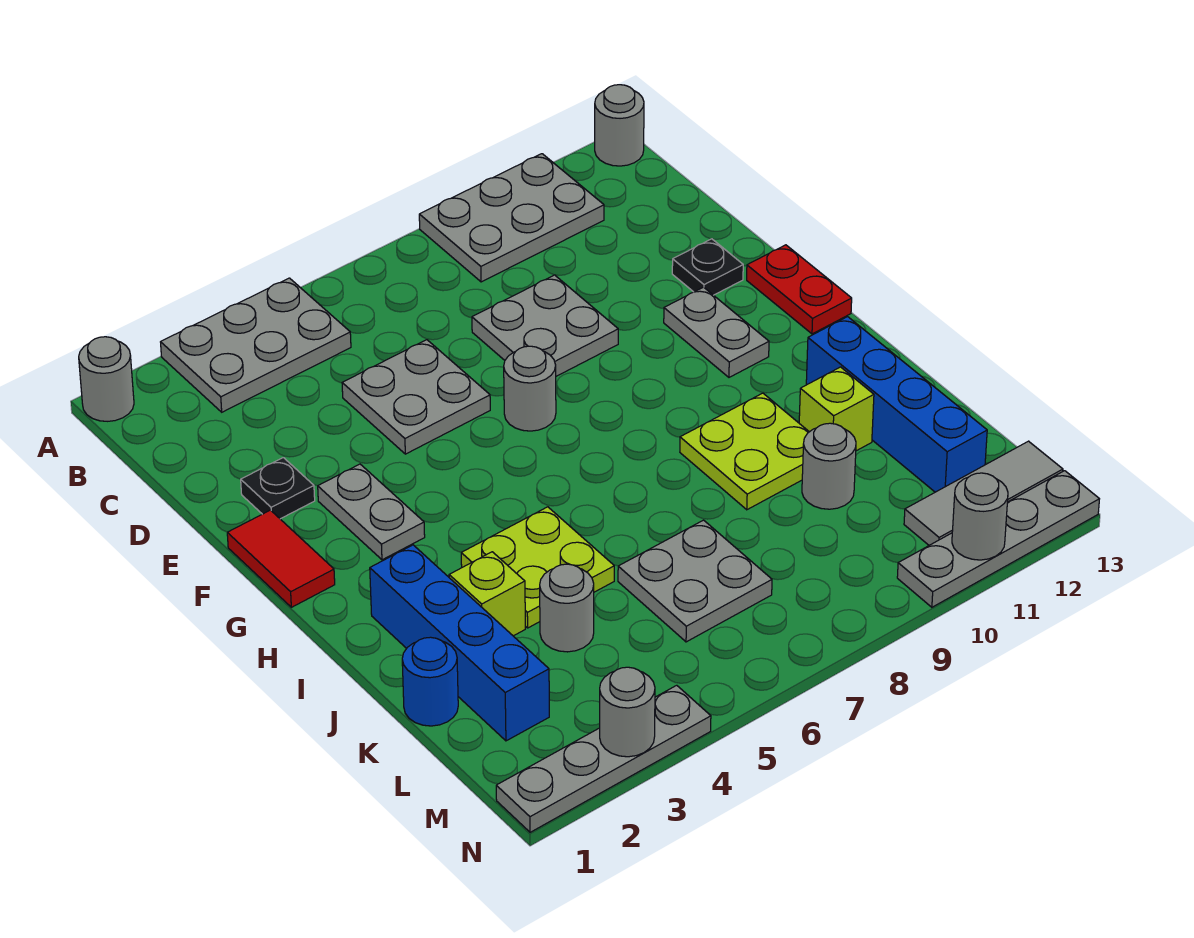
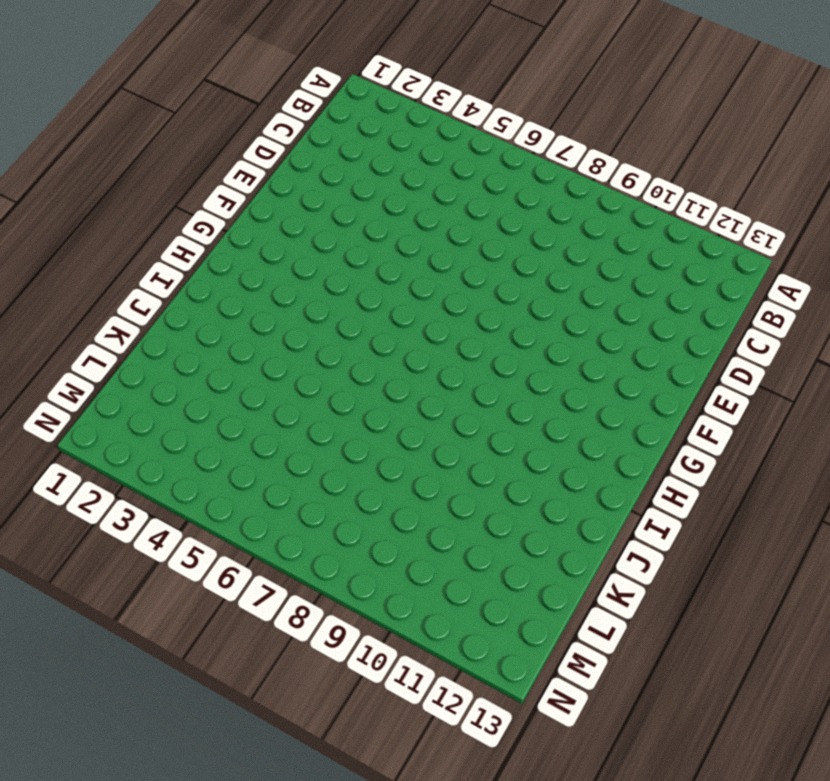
none -> grey round brick A1 level 1
none -> grey plate A3:B5 level 1
none -> grey plate A9:B11 level 1

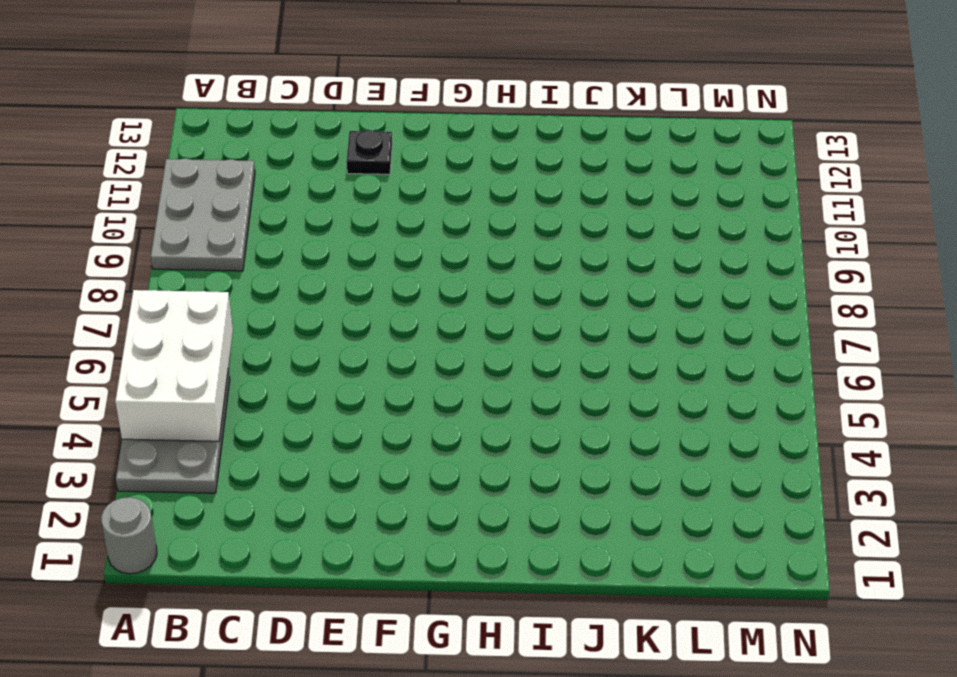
white brick A4:B6 level 2 -> none
none -> grey round brick A13 level 1
none -> grey plate D5:E6 level 1
none -> grey plate D8:E9 level 1

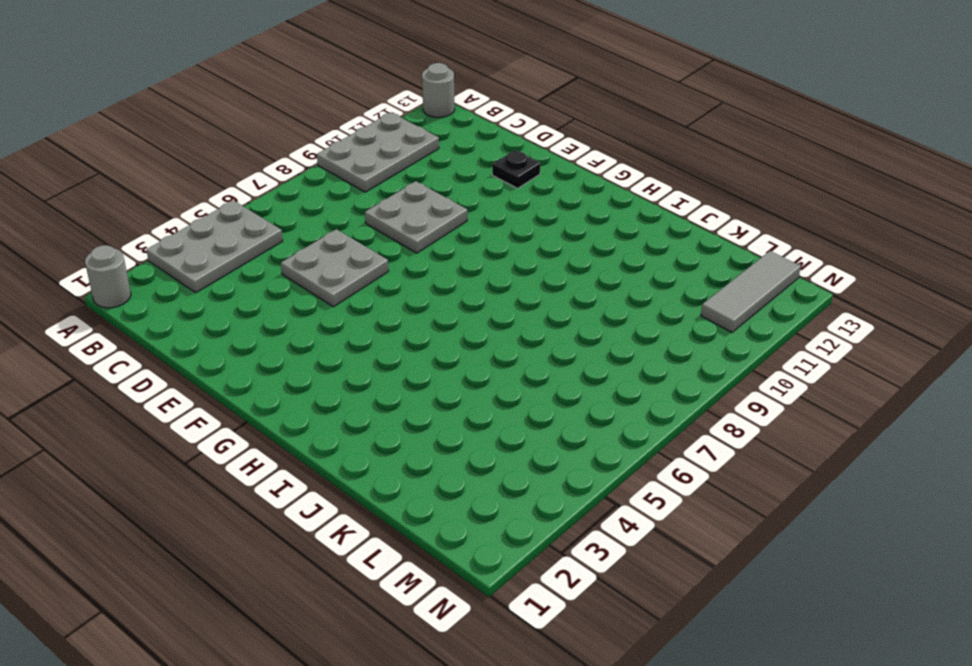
none -> black plate E2 level 1
none -> red tile F1:G1 level 1
none -> grey plate F3:G3 level 1

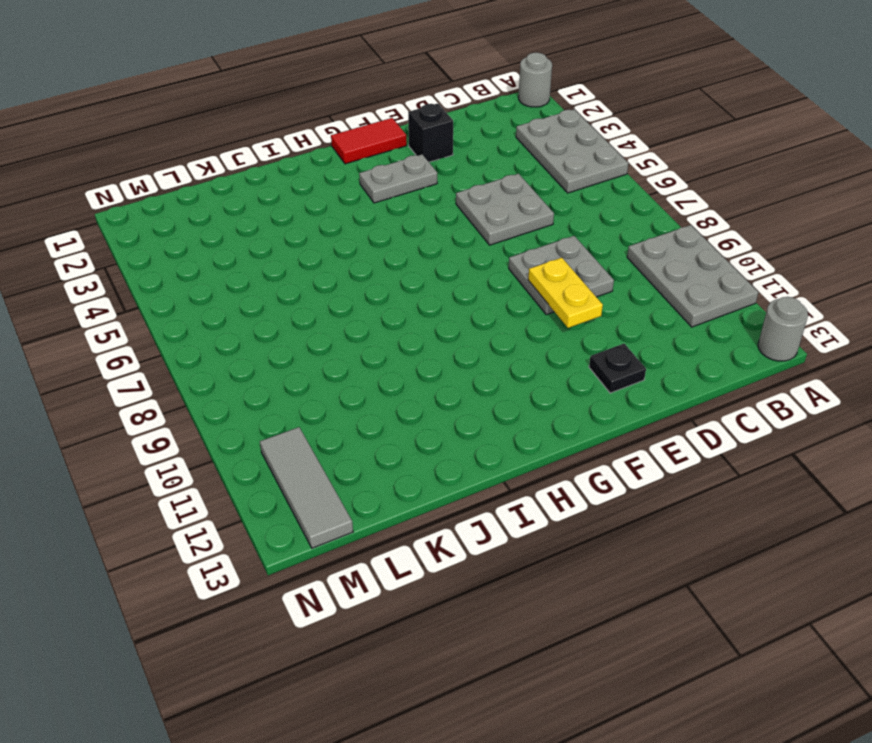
black brick E2 level 1 -> black plate E2 level 1
yellow plate E9:E10 level 2 -> none
none -> grey round brick F7 level 1
none -> grey plate F11:G11 level 1
none -> red plate F13:G13 level 1

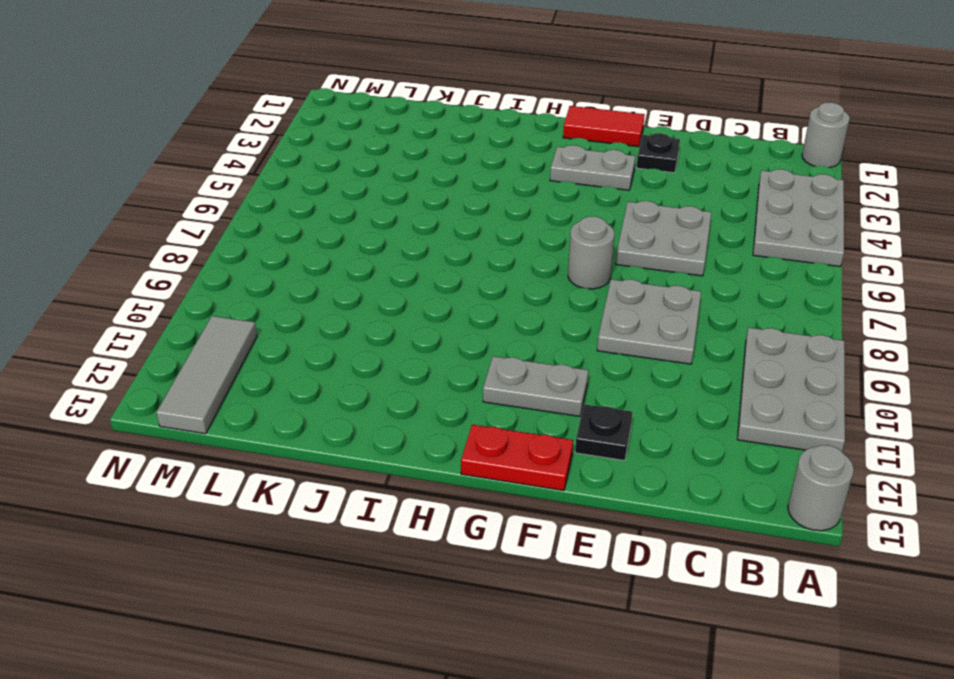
none -> blue brick I2:L2 level 1
none -> lime plate I4:J5 level 1
none -> lime plate I9:J10 level 1

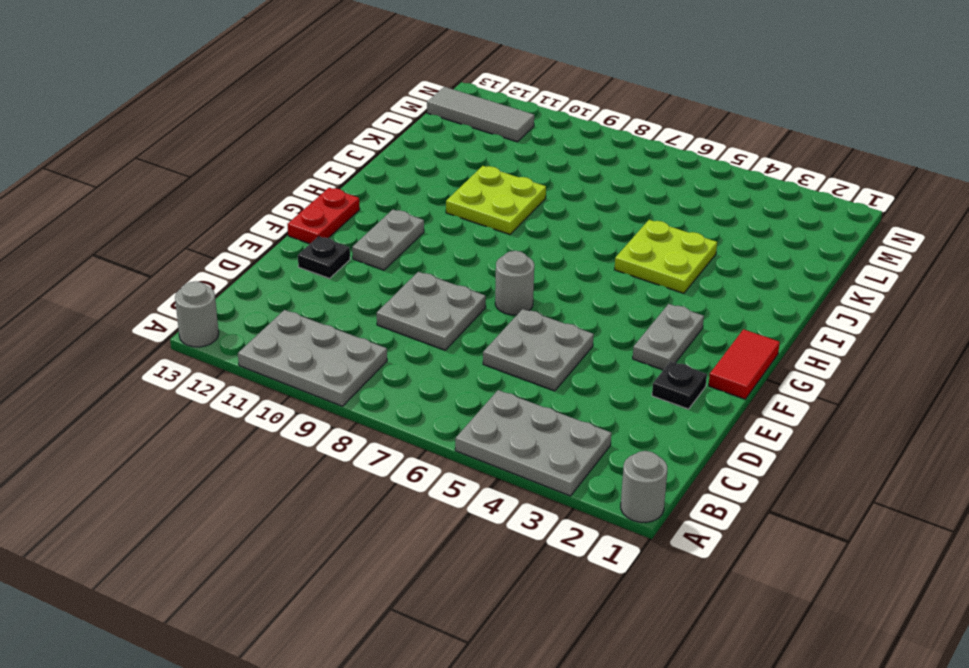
none -> blue brick I2:L2 level 1
none -> blue brick I12:L12 level 1
none -> lime brick J3 level 1

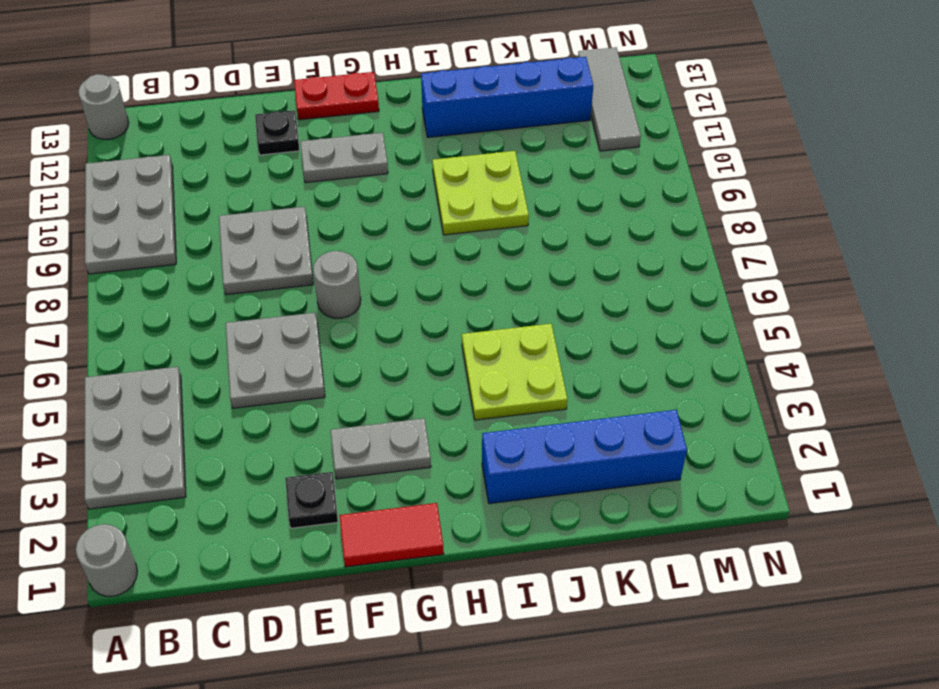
none -> lime brick J3 level 1
none -> lime brick J11 level 1
none -> blue round brick K1 level 1

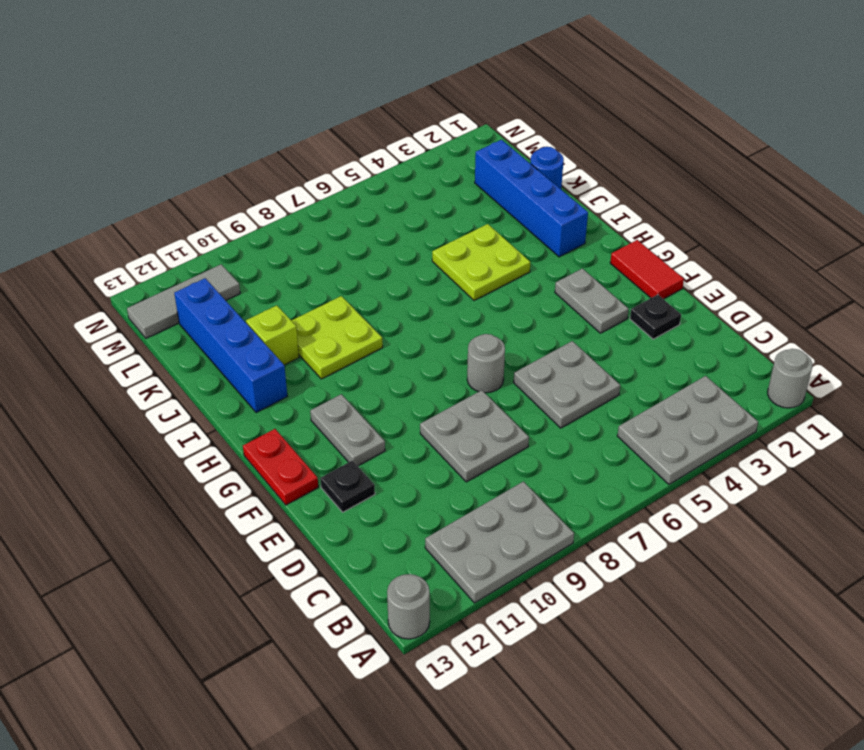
none -> lime brick J3 level 1
none -> grey round brick K4 level 1
none -> grey plate K6:L7 level 1

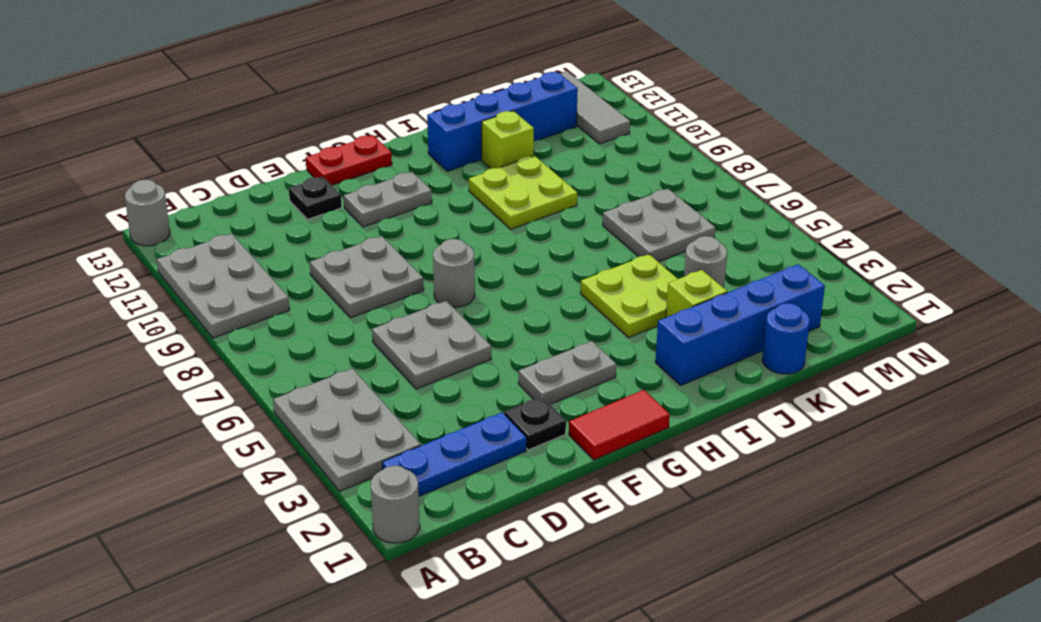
blue plate B2:D2 level 1 -> none
none -> grey round brick K10 level 1
none -> grey plate N1:N4 level 1
none -> grey plate N10:N13 level 1

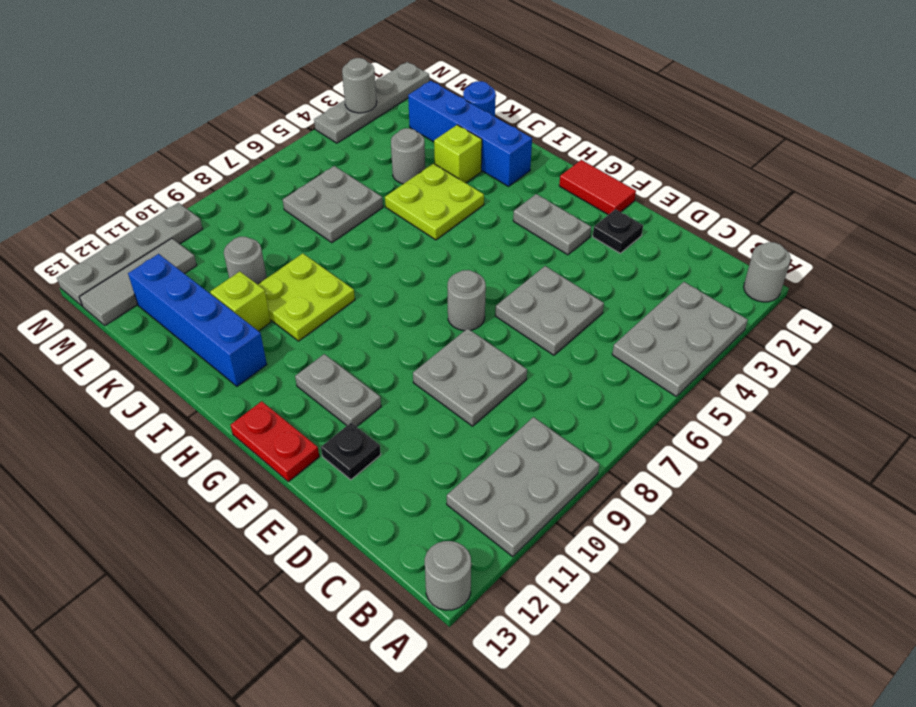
none -> grey round brick N11 level 2

